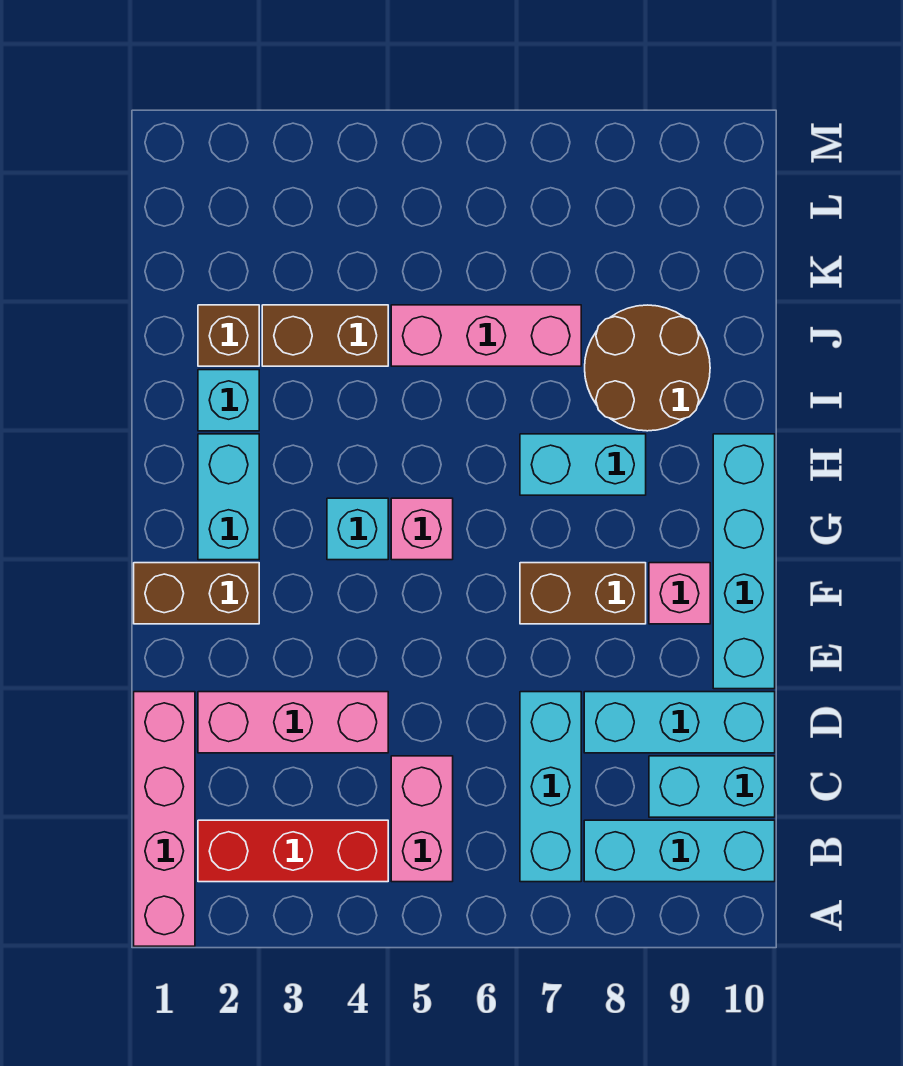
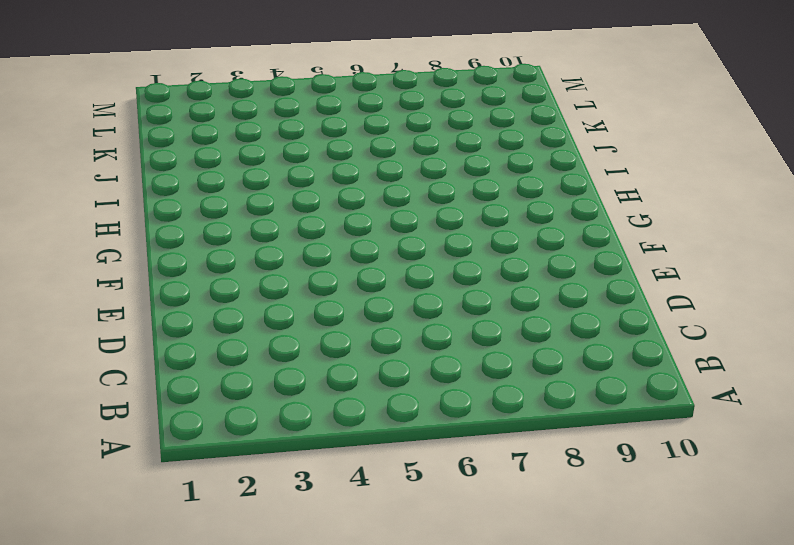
none -> pink brick A1:D1 level 1
none -> red brick B2:B4 level 1
none -> pink brick B5:C5 level 1

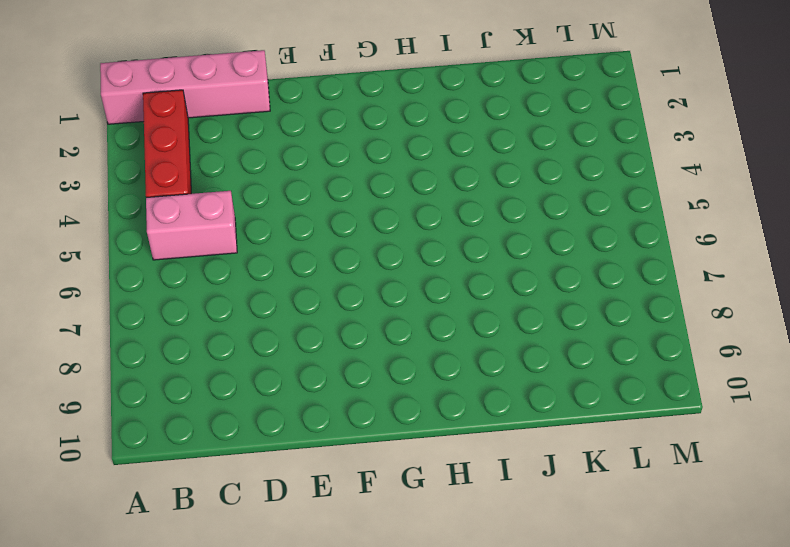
none -> cyan brick B7:D7 level 1
none -> cyan brick B8:B10 level 1
none -> cyan brick C9:C10 level 1

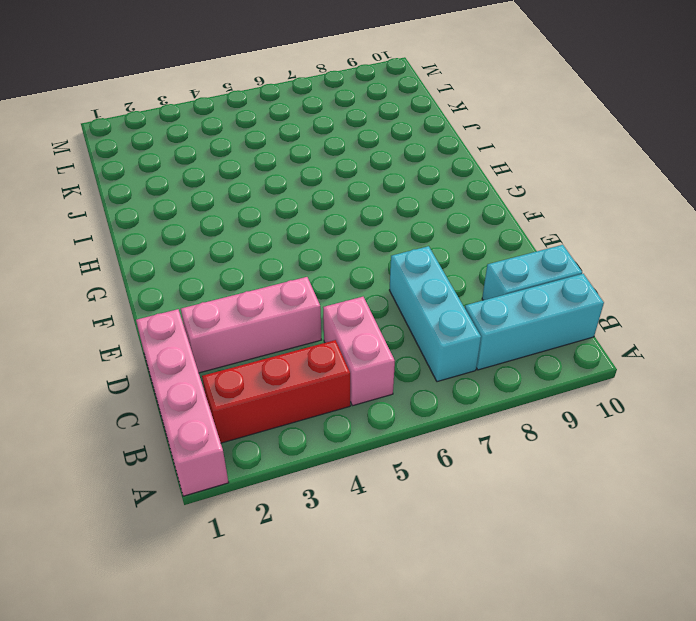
none -> cyan brick D8:D10 level 1
none -> cyan brick E10:H10 level 1
none -> brown brick F1:F2 level 1

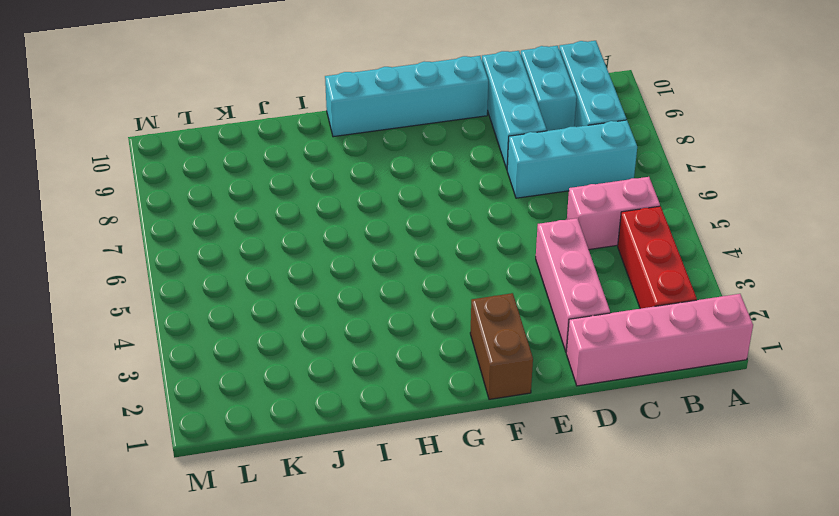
none -> brown brick F7:F8 level 1
none -> pink brick F9 level 1
none -> cyan brick G2:H2 level 1

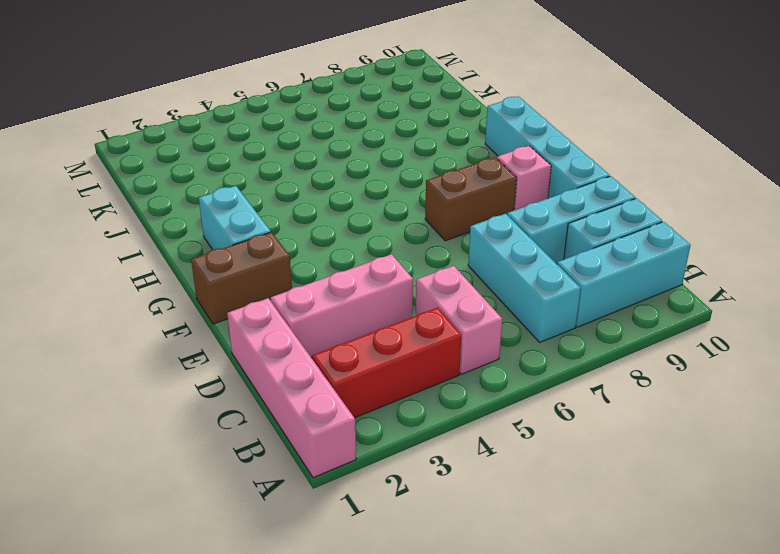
none -> cyan brick G4 level 1
none -> pink brick G5 level 1
none -> cyan brick H7:H8 level 1

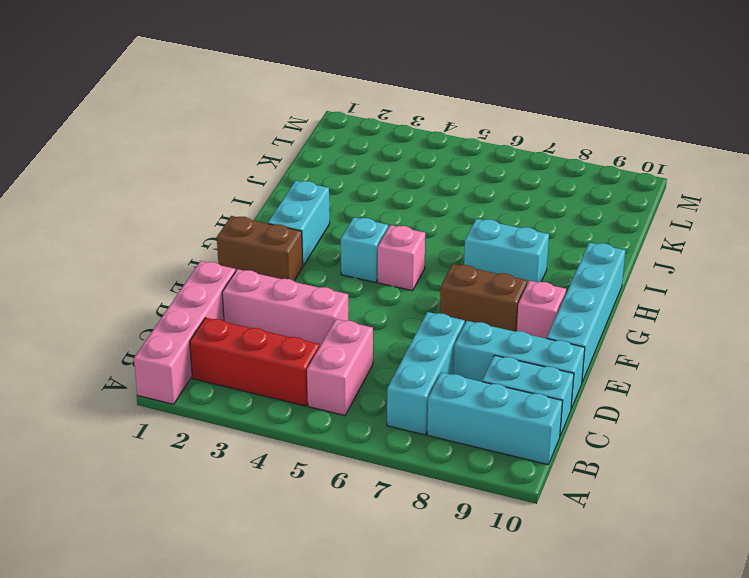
none -> cyan brick I2 level 1
none -> brown round brick I8:J9 level 1
none -> brown brick J2 level 1

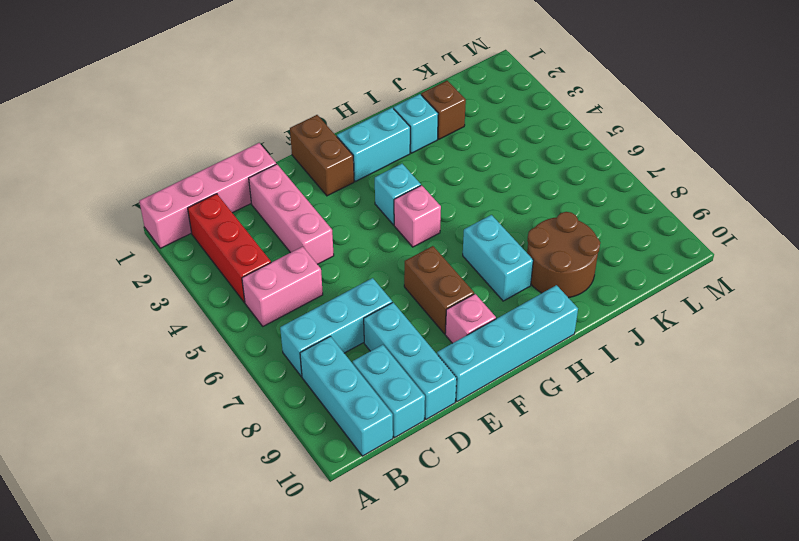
none -> brown brick J3:J4 level 1
none -> pink brick J5:J7 level 1

